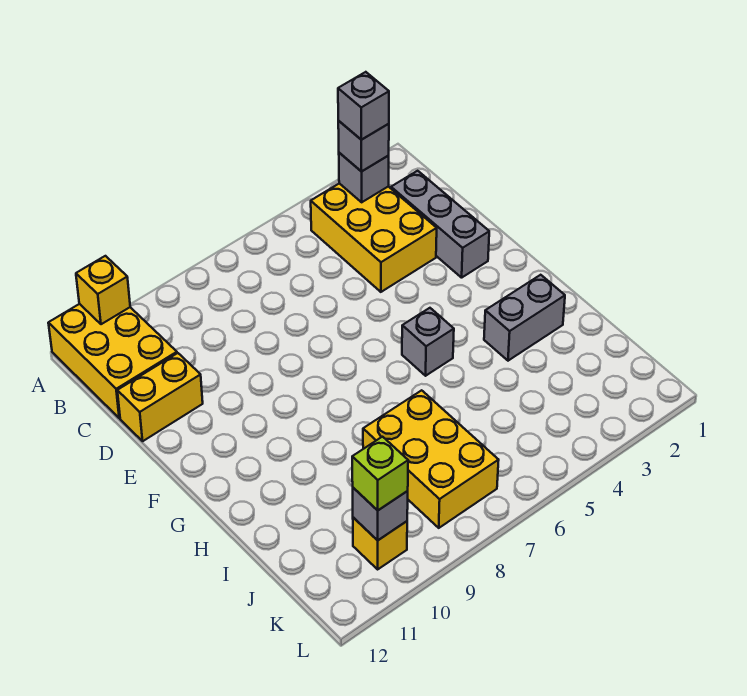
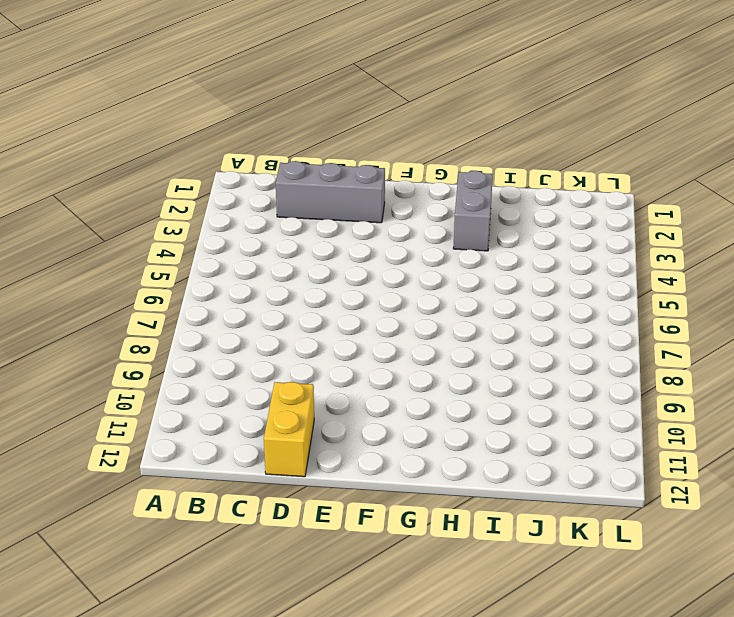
none -> yellow brick A11:C12 level 1
none -> yellow brick B3:D4 level 1
none -> grey brick G5 level 1

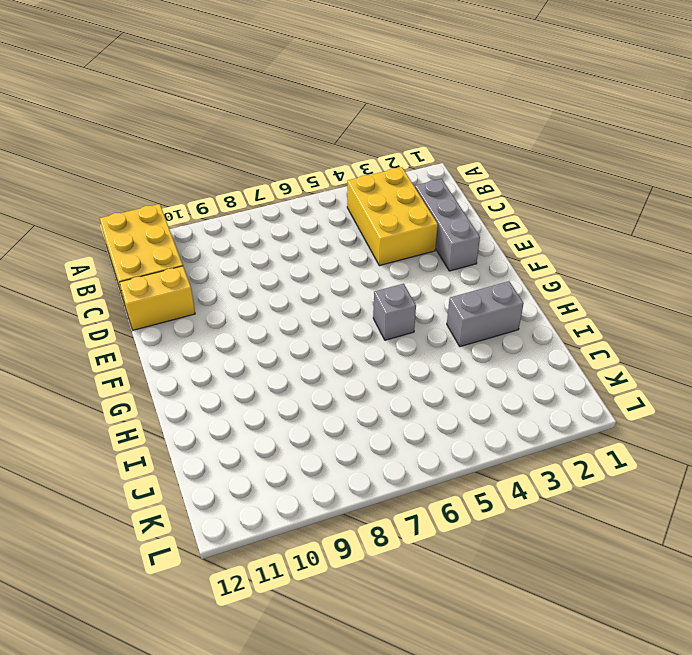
none -> yellow brick I7:K8 level 1
none -> yellow brick K10 level 1
none -> yellow brick A11 level 2

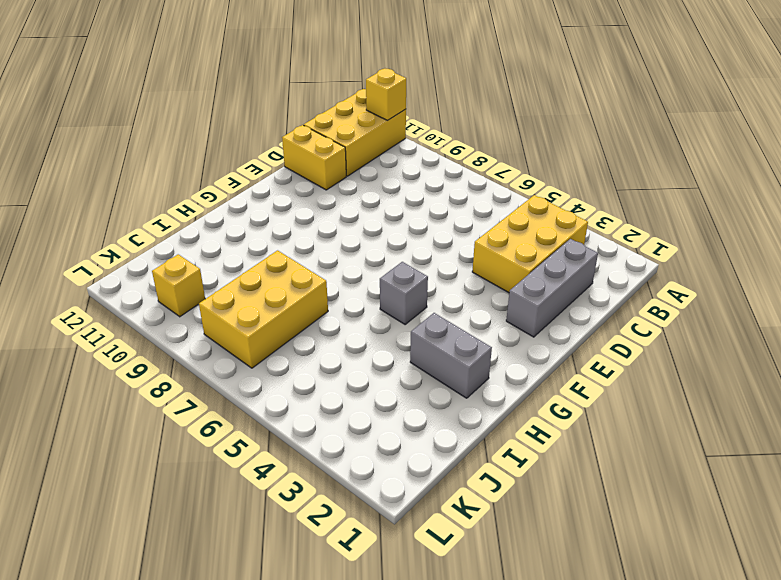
none -> grey brick B3 level 2
none -> grey brick K10 level 2
none -> grey brick B3 level 3

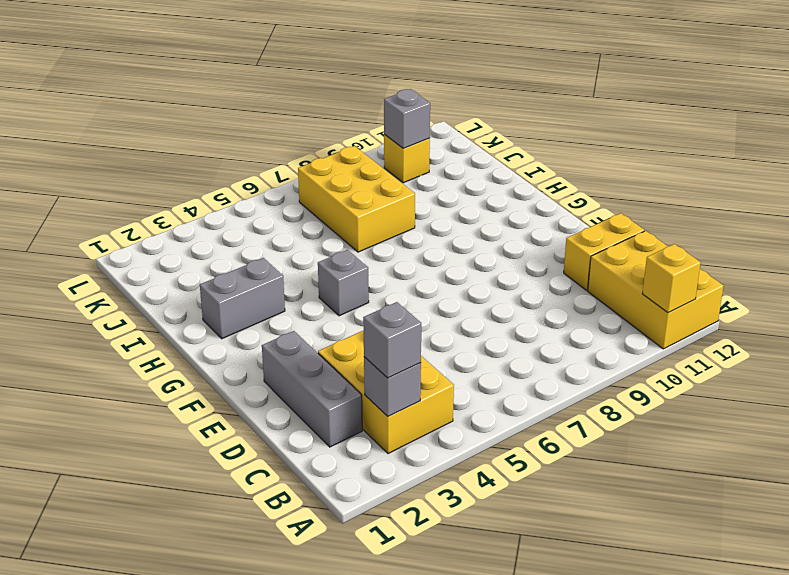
none -> lime brick K10 level 3
none -> grey brick B3 level 4

